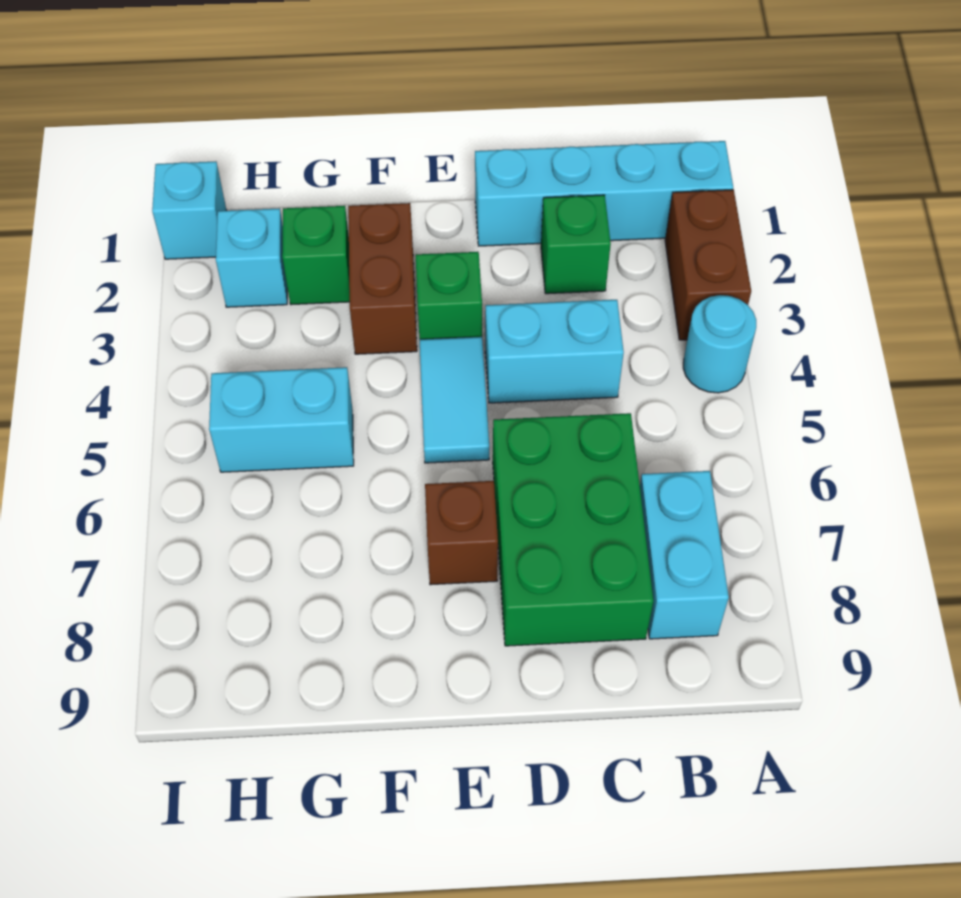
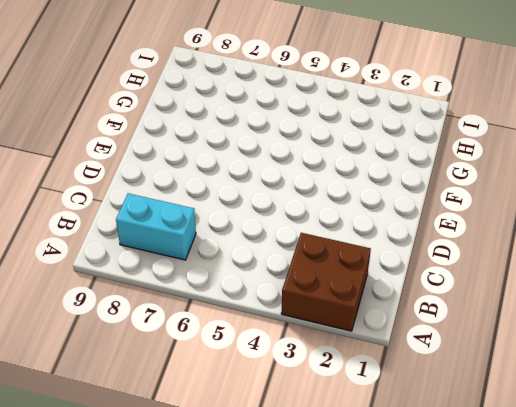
brown brick A2:B3 level 1 -> brown brick A2:A3 level 1
none -> cyan brick A1:D1 level 1
none -> cyan round brick A4 level 1
none -> green brick C2 level 1

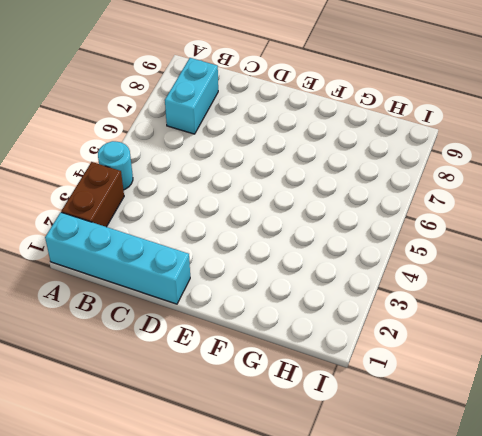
none -> green brick C2 level 1
none -> cyan brick C4:D4 level 1
none -> green brick C6:D8 level 1

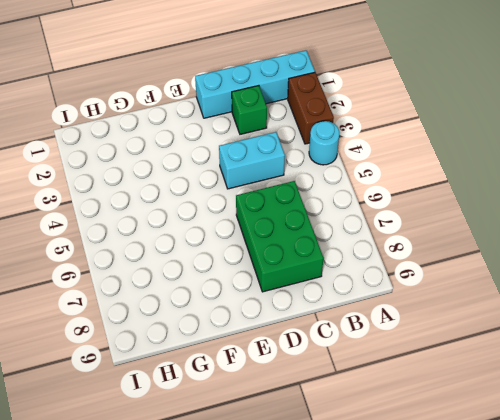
none -> cyan brick B7:B8 level 1
none -> green brick E3 level 1
none -> cyan tile E4:E5 level 1

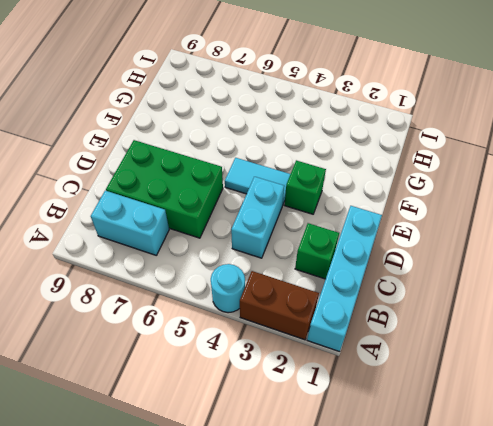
none -> brown brick E7 level 1
none -> brown brick F2:F3 level 1
none -> green brick G2 level 1

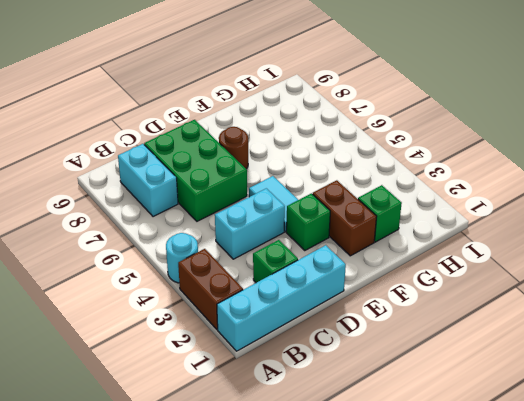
brown round brick E7 level 1 -> brown brick E7 level 1
none -> cyan brick G5:H5 level 1
none -> cyan brick H2 level 1
none -> cyan brick I1 level 1

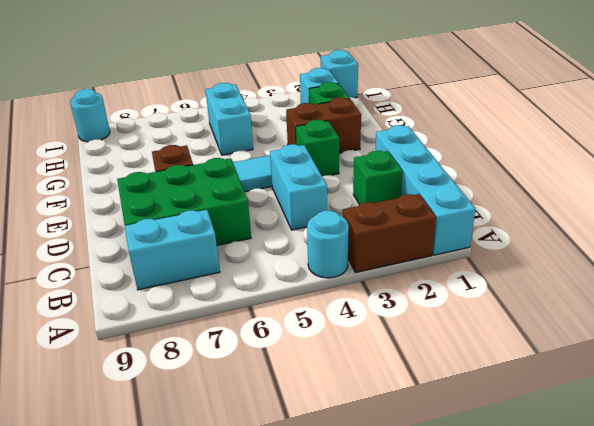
cyan round brick I9 level 1 -> none

